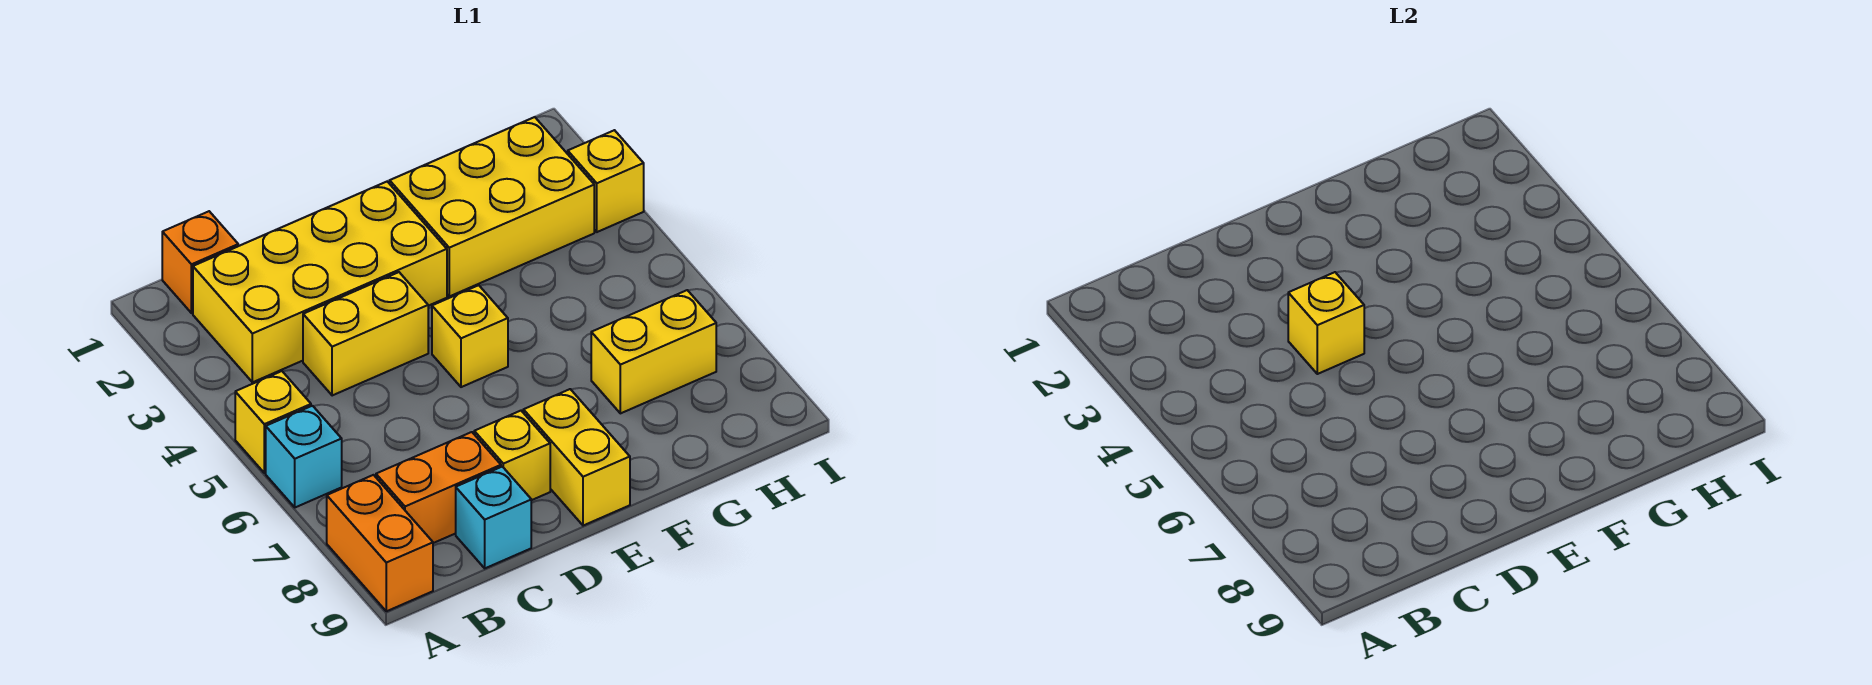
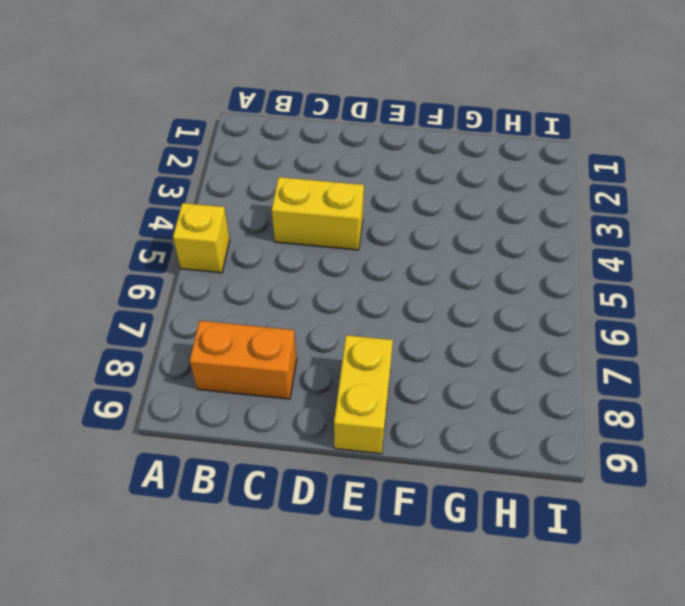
none -> cyan brick A6 level 1
none -> orange brick A8:A9 level 1
none -> orange brick B1 level 1

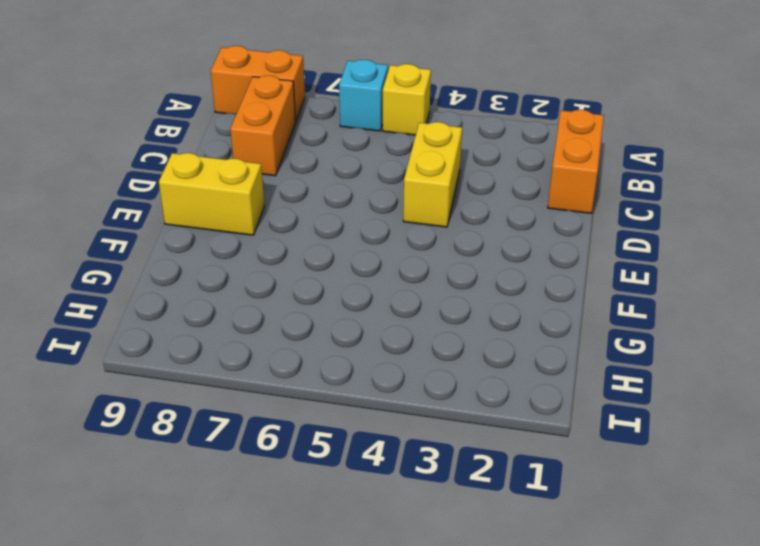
orange brick B1:C1 level 1 -> orange brick B1 level 1
none -> yellow brick B2:E3 level 1
none -> cyan brick C9 level 1
none -> yellow brick D8 level 1

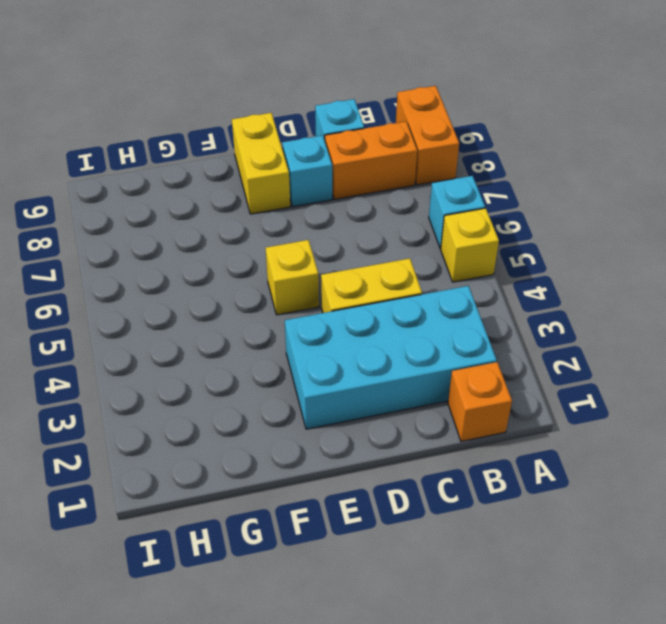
cyan brick B2:E3 level 1 -> yellow brick B2:E3 level 1
cyan brick D8 level 1 -> yellow brick D8 level 1
none -> yellow brick F2:H3 level 1
none -> yellow brick G7:H7 level 1
none -> yellow brick I3 level 1

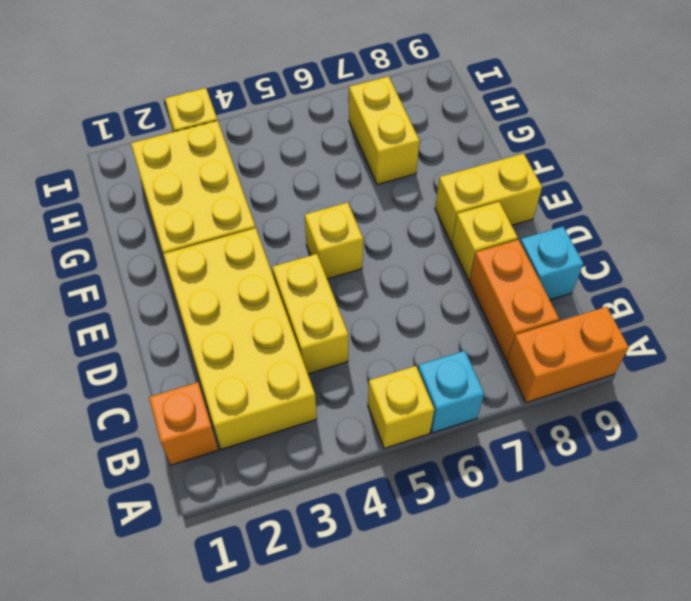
none -> yellow brick D4 level 2

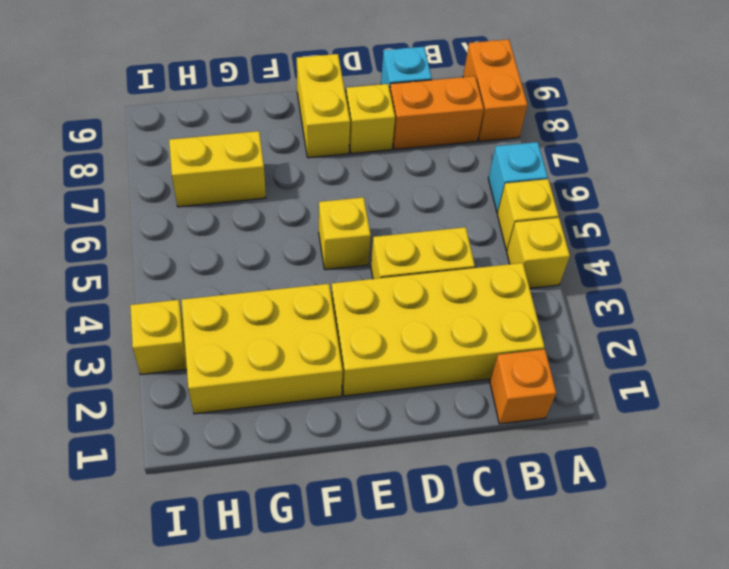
yellow brick A4 level 1 -> yellow brick D4 level 2

